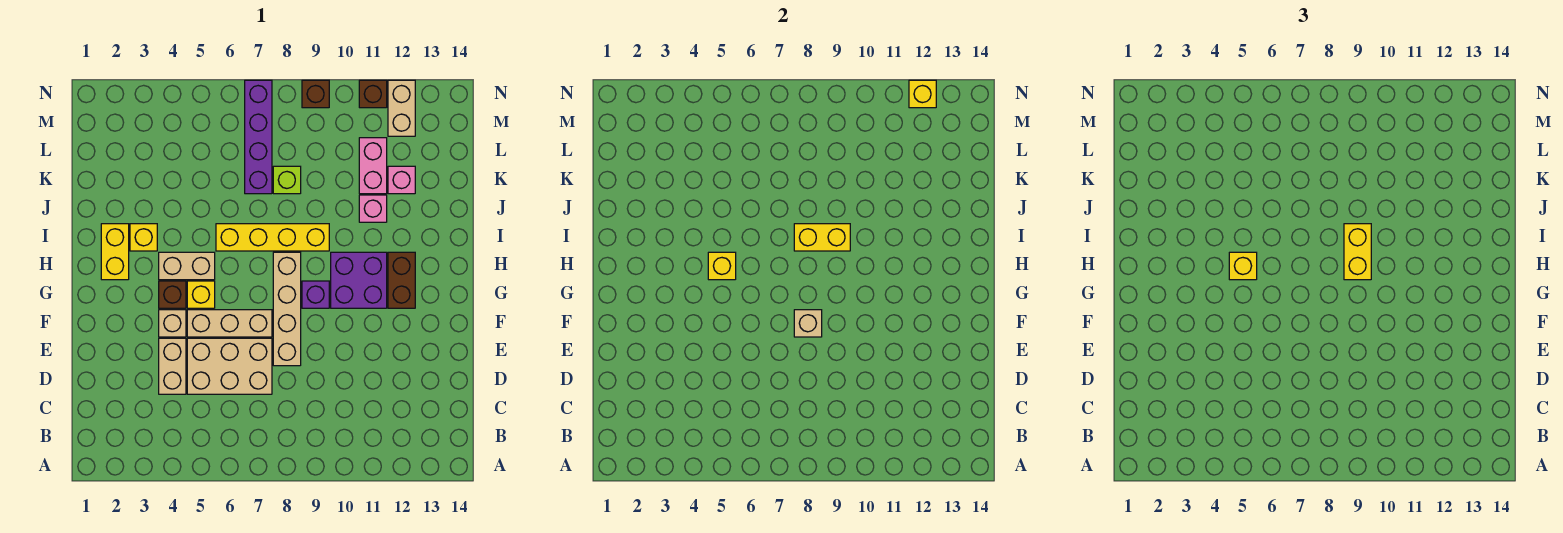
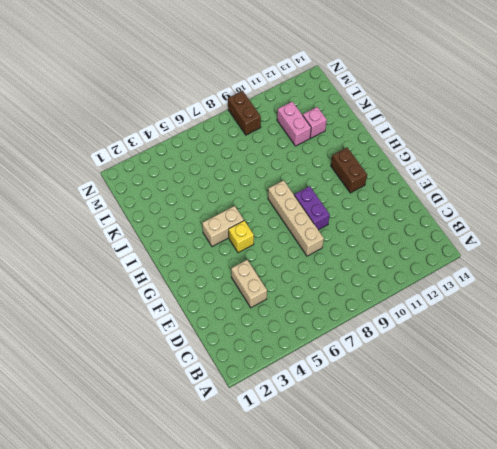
purple brick F9:G9 level 1 -> purple brick G9 level 1
brown brick M9:N9 level 1 -> brown brick N9 level 1
none -> tan brick D5:E7 level 1
none -> tan brick F4 level 1
none -> tan brick F5:F7 level 1

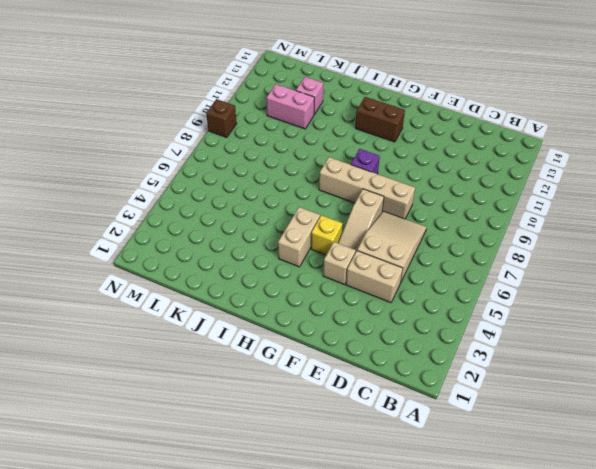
tan slope D5:E7 level 1 top 5 -> tan brick D5:E7 level 1
tan slope F5:F7 level 1 top 7 -> tan brick F5:F7 level 1
none -> brown brick G4 level 1
none -> purple brick G10:H11 level 1
none -> yellow brick H2:I2 level 1

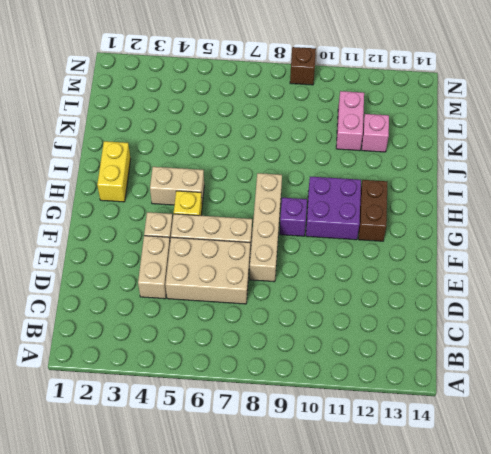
none -> brown brick G4 level 1
none -> yellow brick I3 level 1
none -> yellow brick I6:I9 level 1

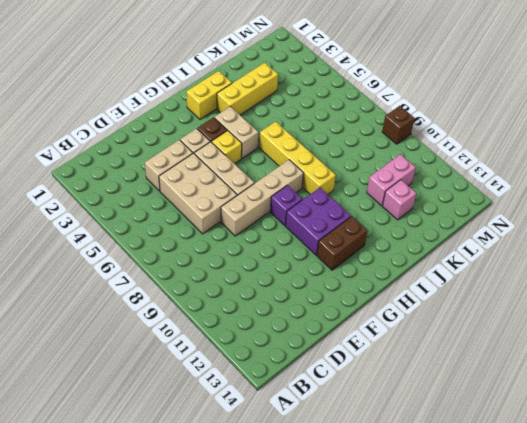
yellow brick I3:K3 level 1 -> yellow brick I3 level 1
none -> pink brick J11 level 1
none -> purple brick K7:N7 level 1
none -> lime brick K8 level 1

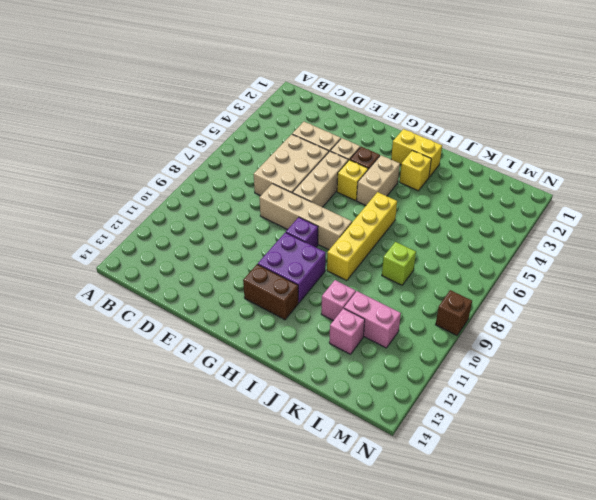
none -> purple brick K7:N7 level 1
none -> tan brick M12:N12 level 1
none -> brown brick N11 level 1

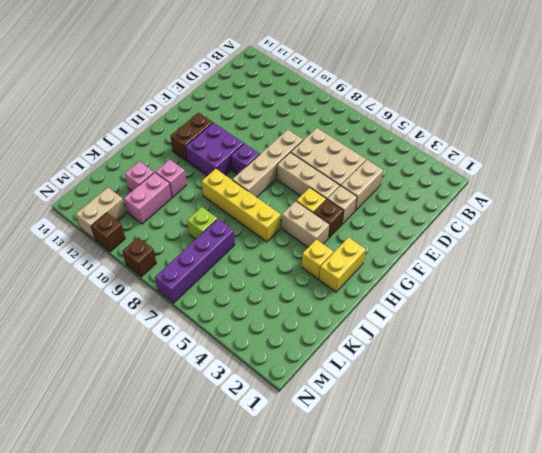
none -> tan brick F8 level 2
none -> yellow brick H5 level 2
none -> yellow brick I8:I9 level 2

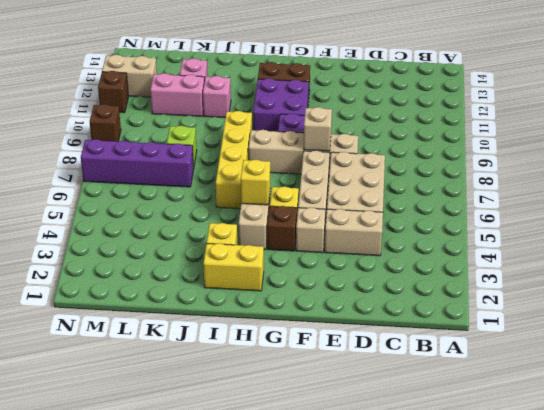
none -> yellow brick I8:I9 level 2
none -> yellow brick N12 level 2
none -> yellow brick H5 level 3

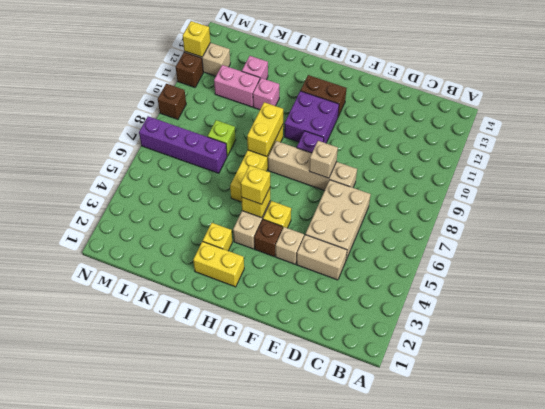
none -> tan brick F5:F7 level 1
none -> yellow brick H9:I9 level 3

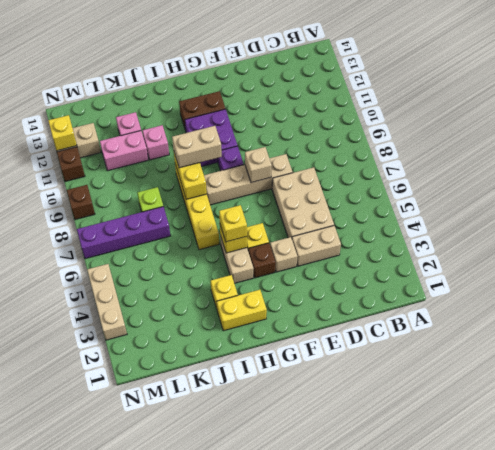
tan brick H9:I9 level 3 -> yellow brick H9:I9 level 3
tan brick N3:N5 level 1 -> tan brick F5:F7 level 1

